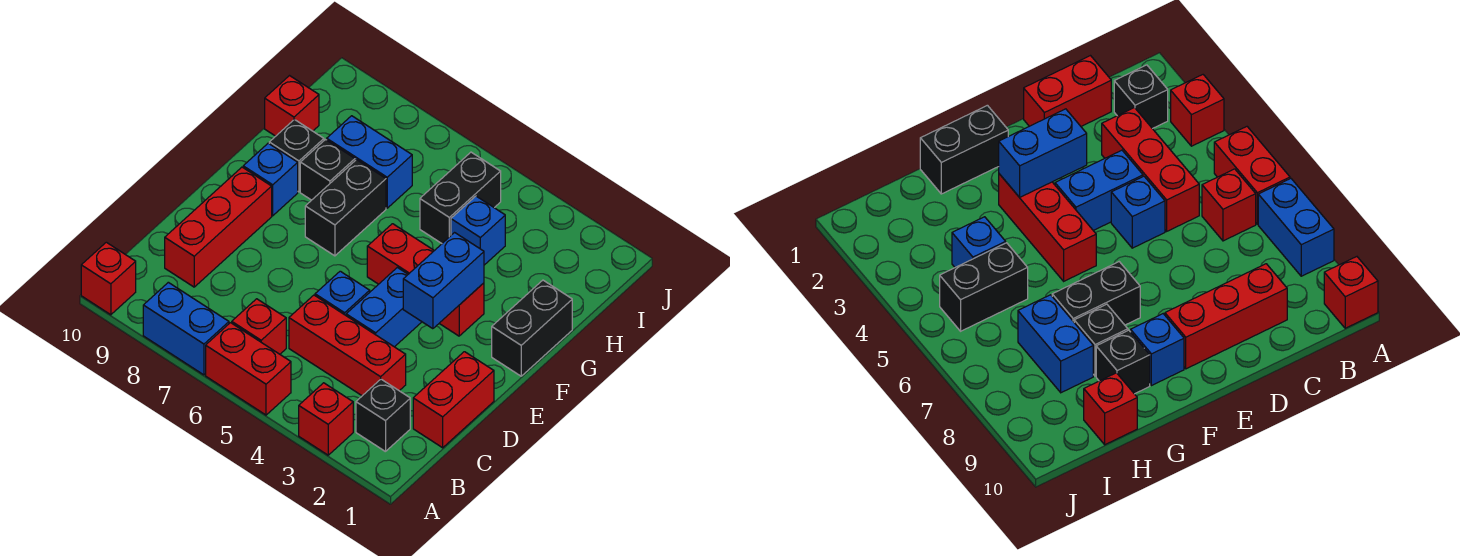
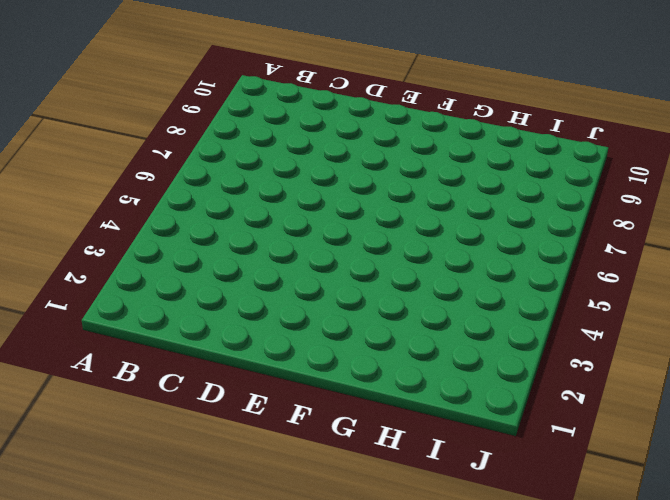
none -> red brick A3 level 1
none -> red brick A5:A6 level 1
none -> blue brick A7:A8 level 1

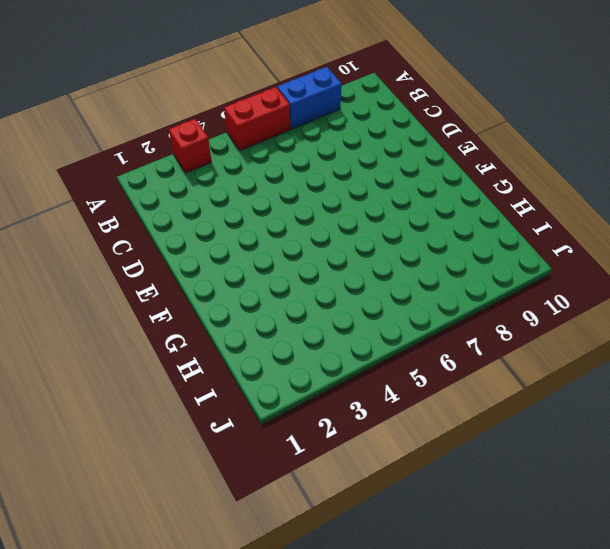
none -> red brick A10 level 1
none -> black brick B2 level 1
none -> red brick B6 level 1

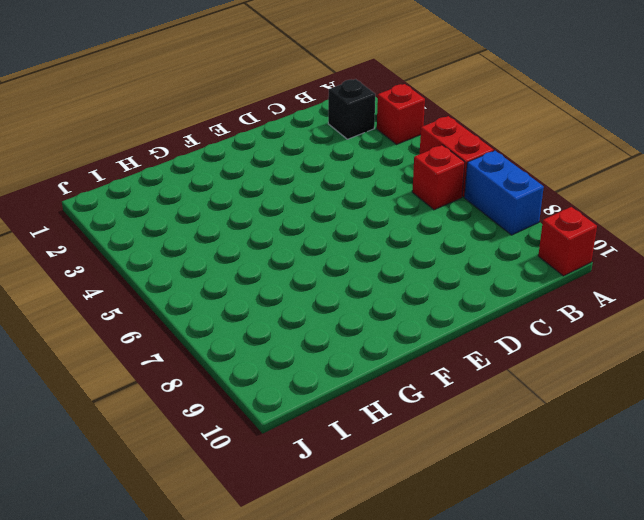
none -> red brick C1:D1 level 1
none -> red brick C3:C5 level 1
none -> red brick C9:E9 level 1

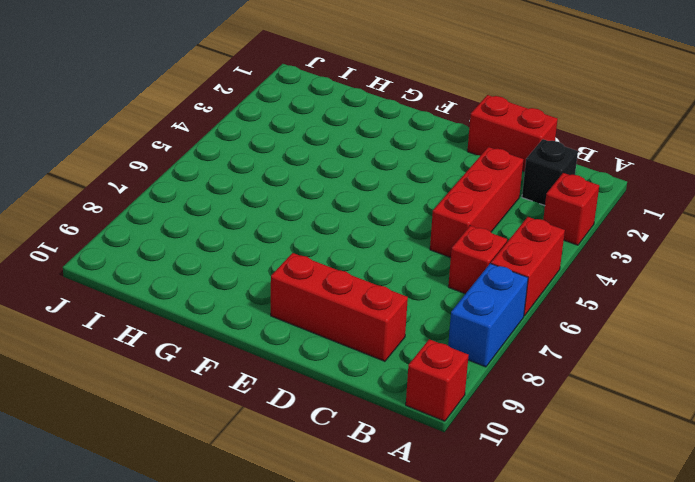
none -> blue brick D4:E4 level 1
none -> blue brick D5 level 1
none -> black brick F1:G1 level 1

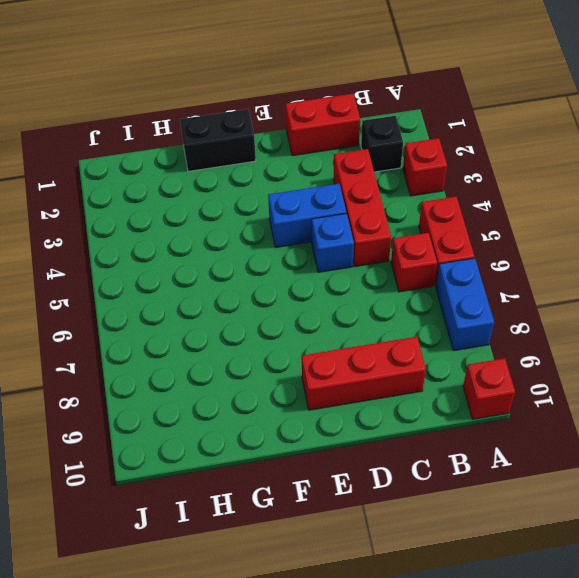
none -> red brick F3:F5 level 1
none -> black brick F7:G7 level 1
none -> blue brick F9 level 1

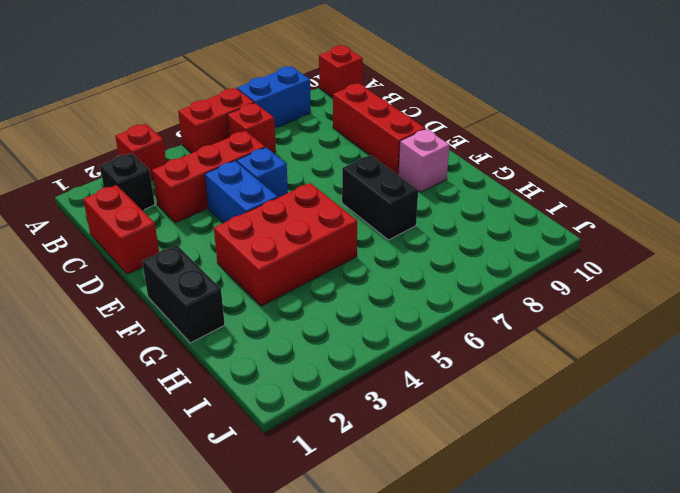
red brick F3:G5 level 1 -> red brick F3:F5 level 1
pink brick F9 level 1 -> blue brick F9 level 1
none -> black brick G8 level 1
none -> black brick G9 level 1
none -> blue brick H4 level 1

